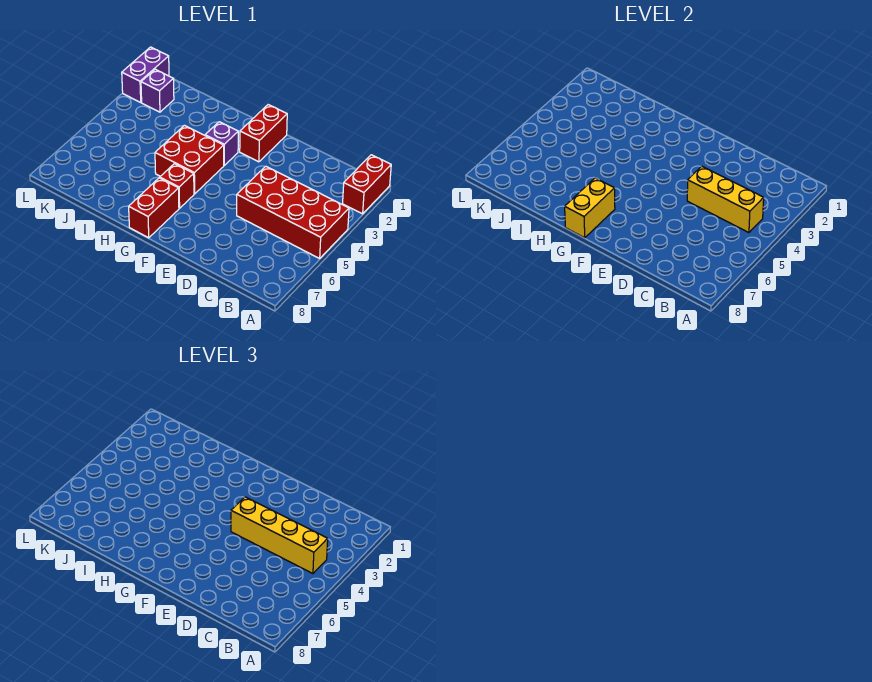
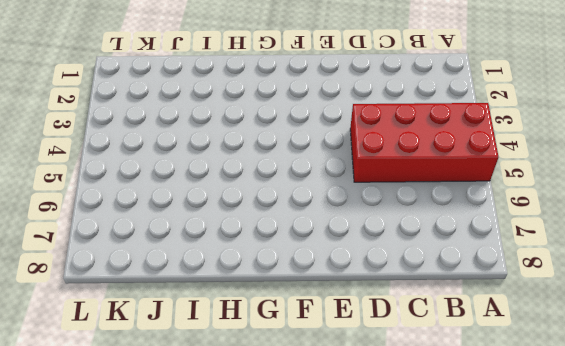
none -> red brick A1:A2 level 1
none -> red brick F1:F2 level 1
none -> purple brick G3 level 1

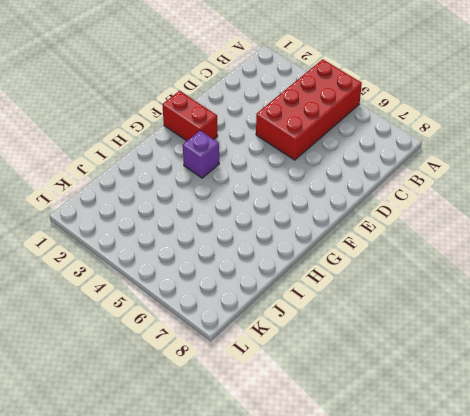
none -> red brick A1:A2 level 1
none -> red brick G4:H5 level 1
none -> red brick G6 level 1

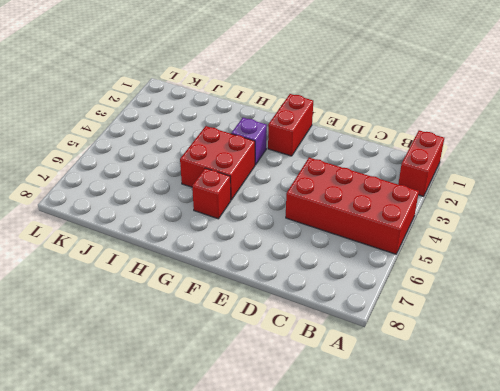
none -> red brick G7:G8 level 1
none -> purple brick K2 level 1
none -> purple brick L1:L2 level 1

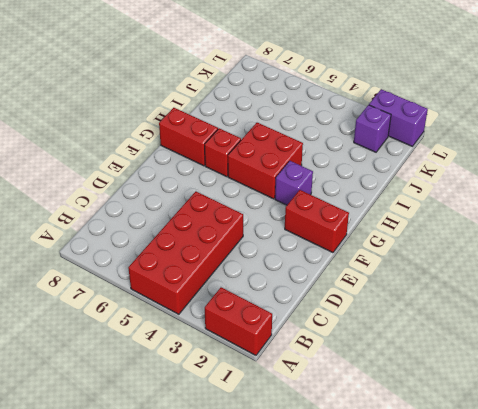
none -> yellow brick B4:D4 level 2
none -> yellow brick G7:G8 level 2
none -> yellow brick B4:E4 level 3

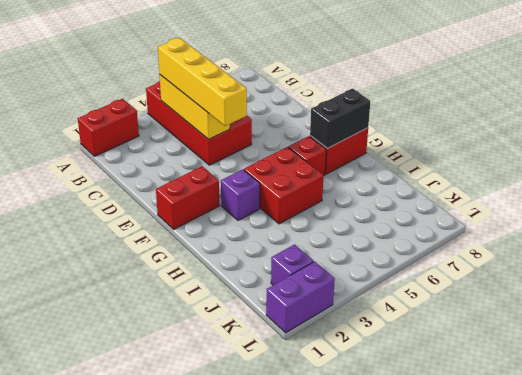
black brick G7:G8 level 2 -> yellow brick G7:G8 level 2

